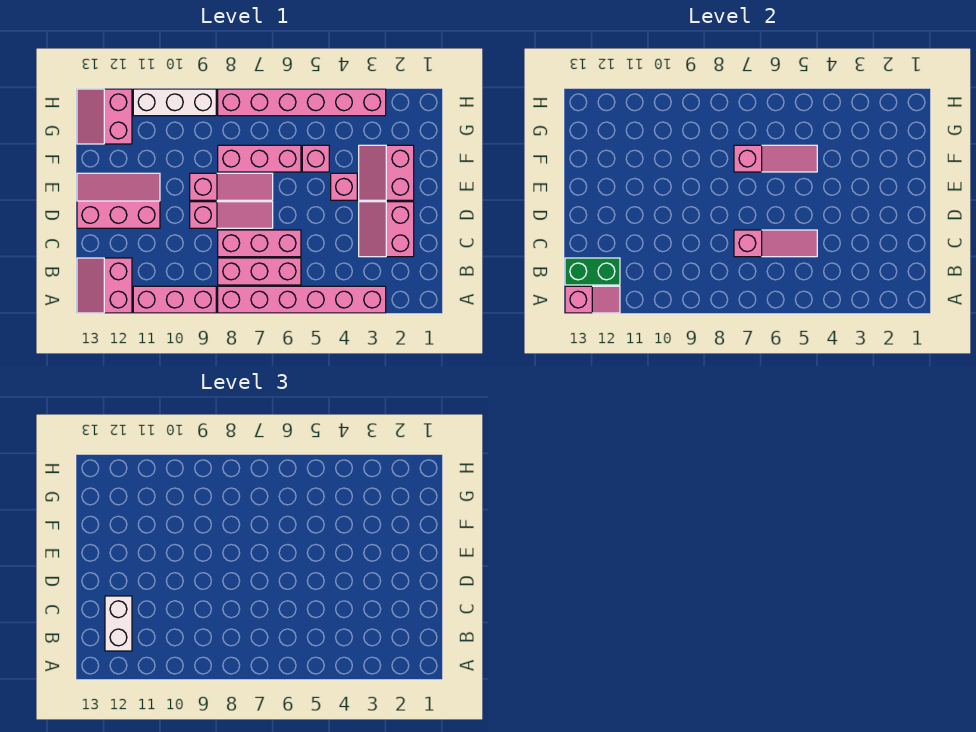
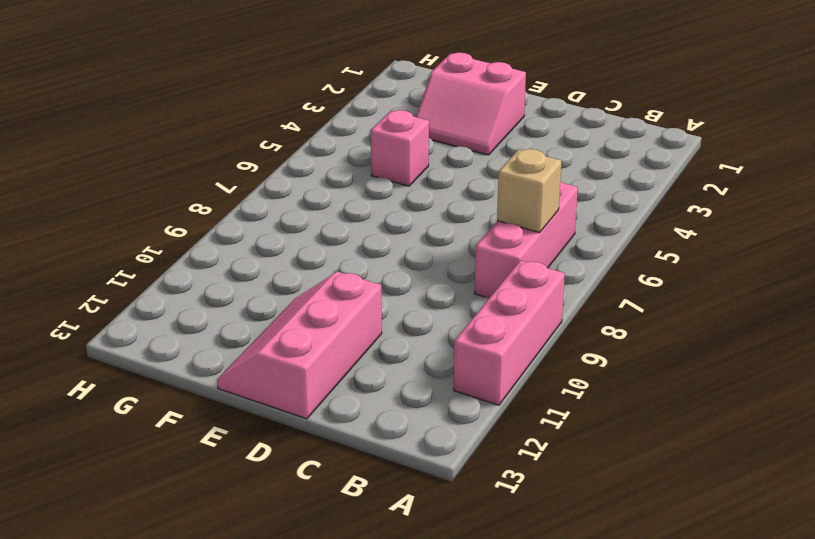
tan brick B7 level 2 -> none
none -> pink brick A3:A8 level 1
none -> pink slope A12:B13 level 1 top 12
none -> pink slope C2:D3 level 1 top 2

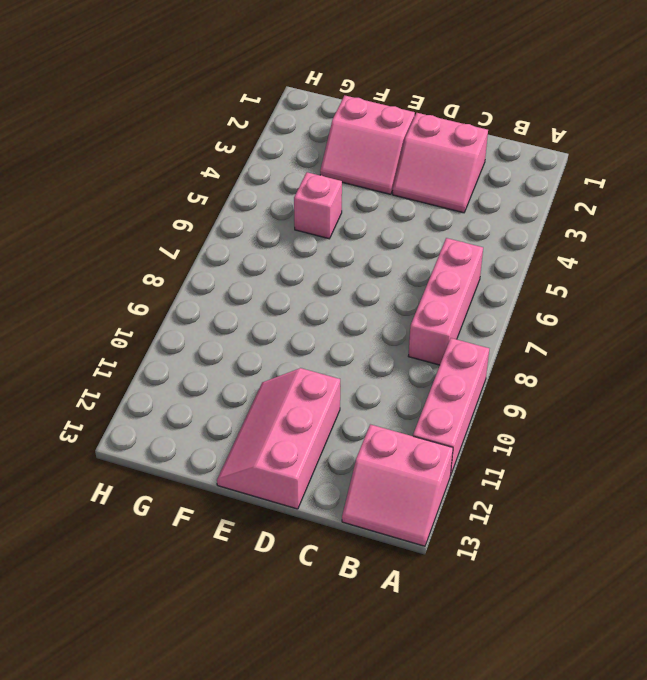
none -> pink brick A3:A8 level 1
none -> pink brick C6:C8 level 1
none -> pink slope D7:D9 level 1 top 9

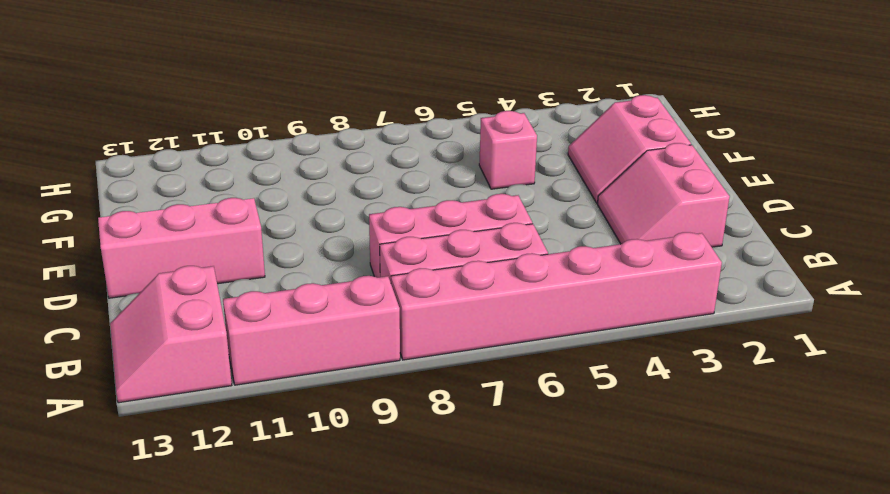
none -> pink slope D7:D9 level 1 top 9
none -> pink brick E4 level 1
none -> pink slope E7:E9 level 1 top 9

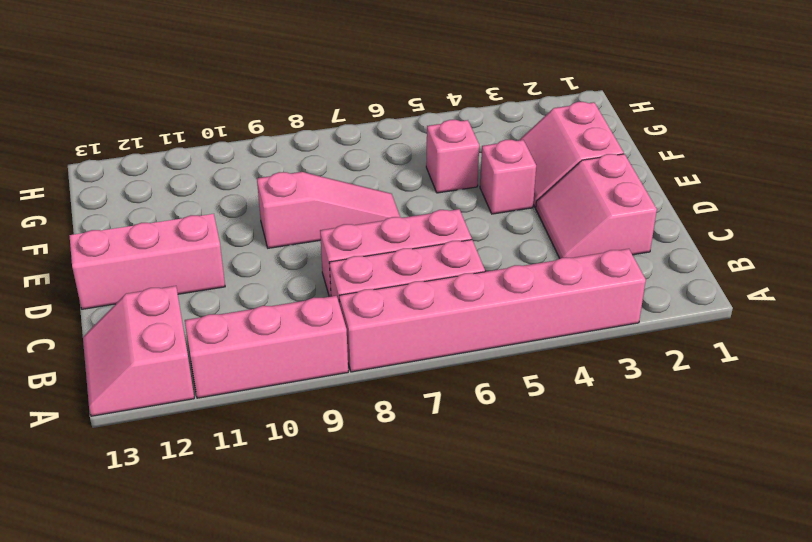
none -> pink slope D7:D9 level 1 top 9
none -> pink brick F6:F8 level 1
none -> pink slope G12:H13 level 1 top 12

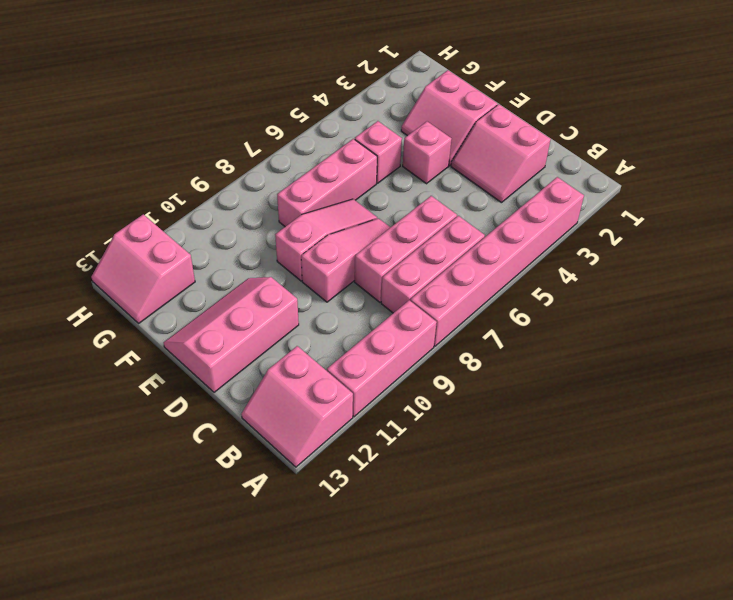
none -> pink brick H3:H8 level 1
none -> white brick H9:H11 level 1
none -> pink slope A12:A13 level 2 top 13

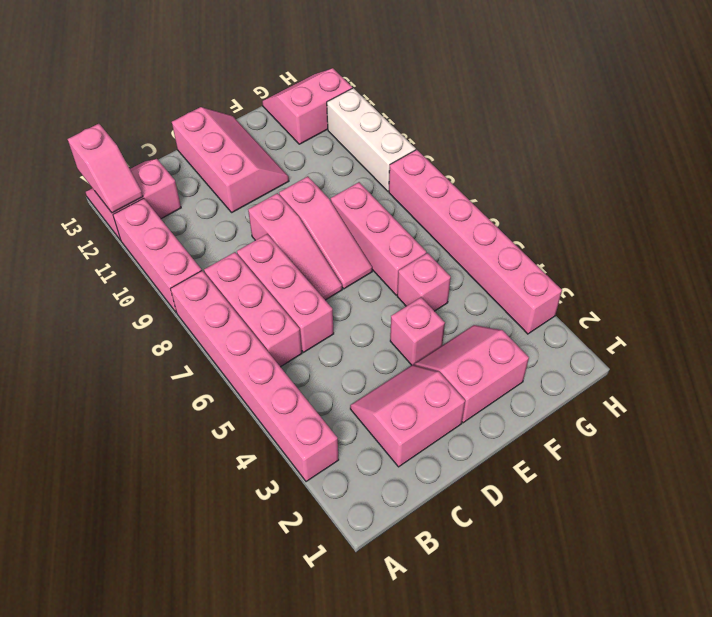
none -> green brick B12:B13 level 2
none -> pink slope C5:C7 level 2 top 7
none -> pink slope F5:F7 level 2 top 7

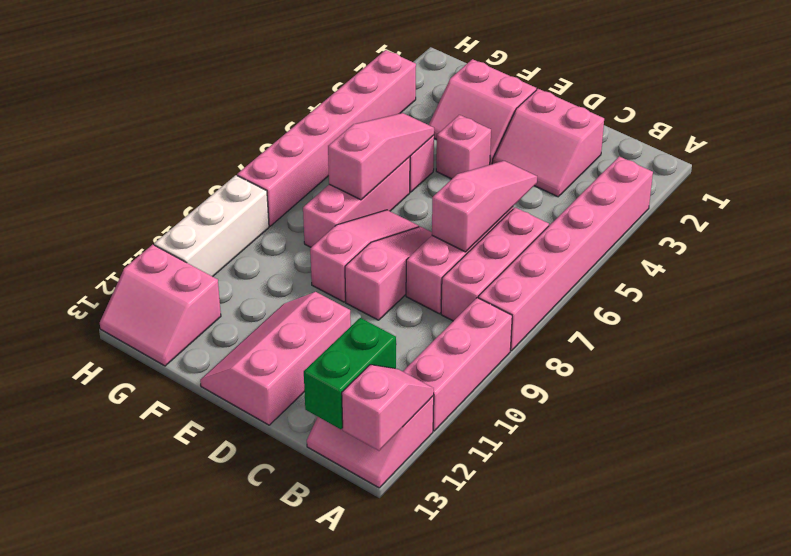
none -> white brick B12:C12 level 3

